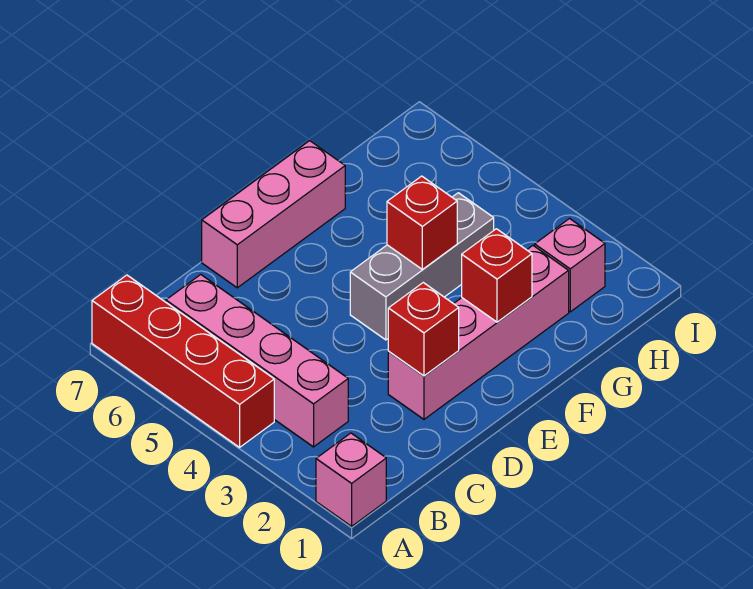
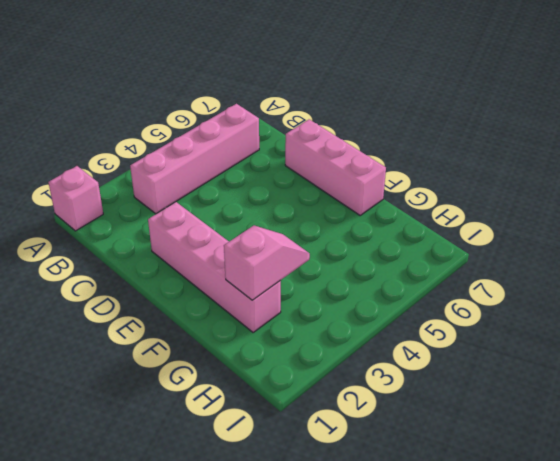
pink slope G2:G3 level 2 top 2 -> none
none -> red brick A4:A7 level 1
none -> grey brick E4:G4 level 1

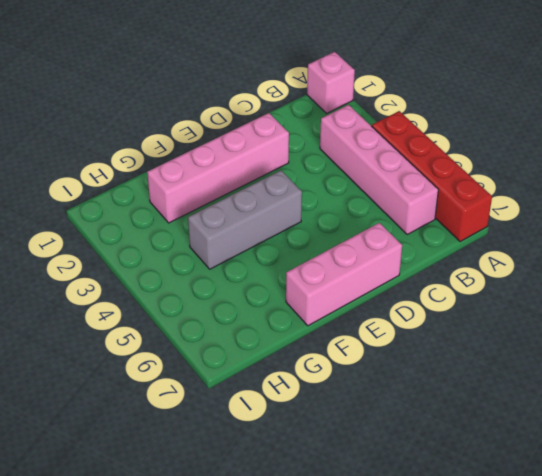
none -> pink brick H2 level 1
none -> red brick D2 level 2

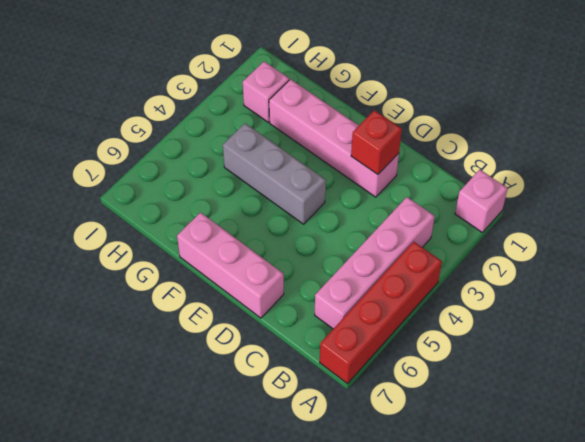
none -> red brick F2 level 2
none -> red brick F4 level 2

